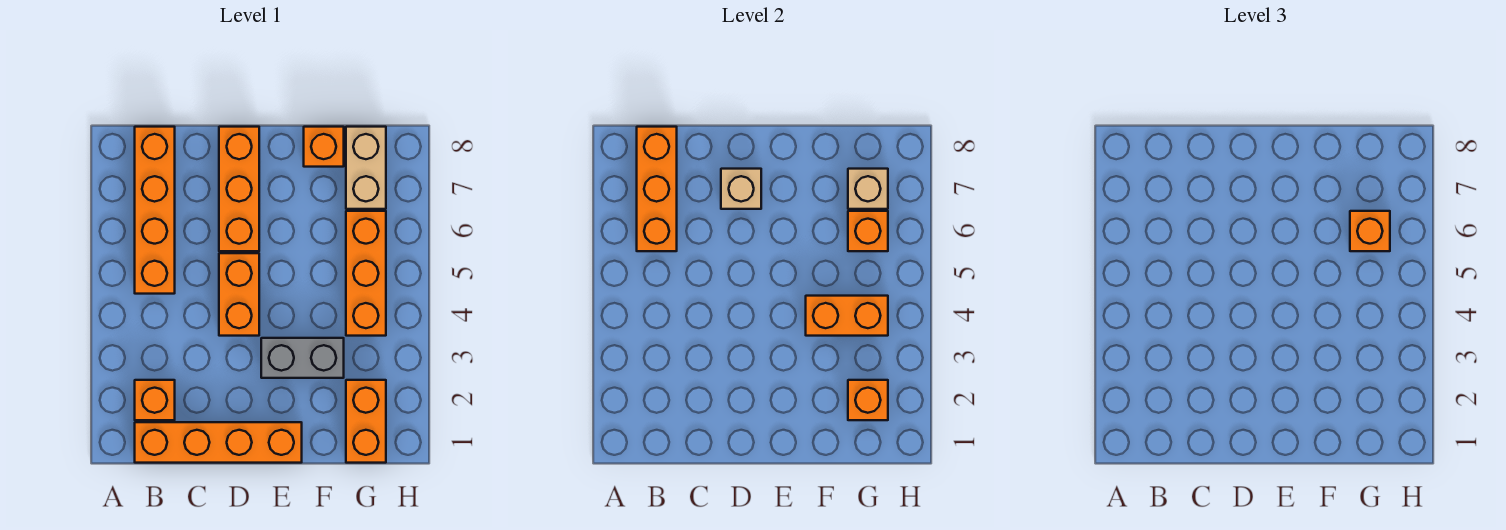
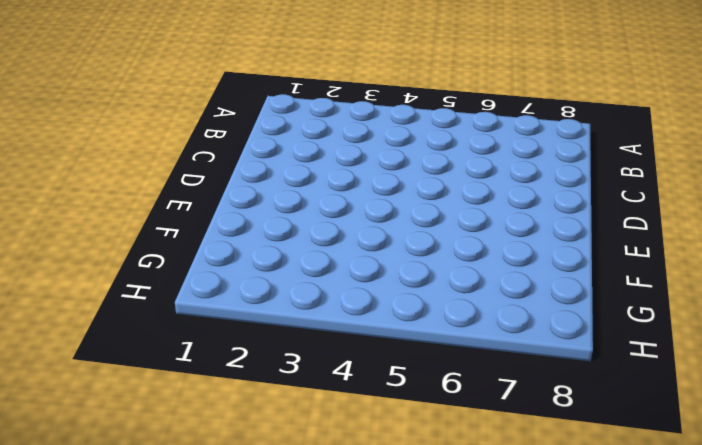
none -> orange brick B1:E1 level 1
none -> orange brick B2 level 1
none -> orange brick B5:B8 level 1

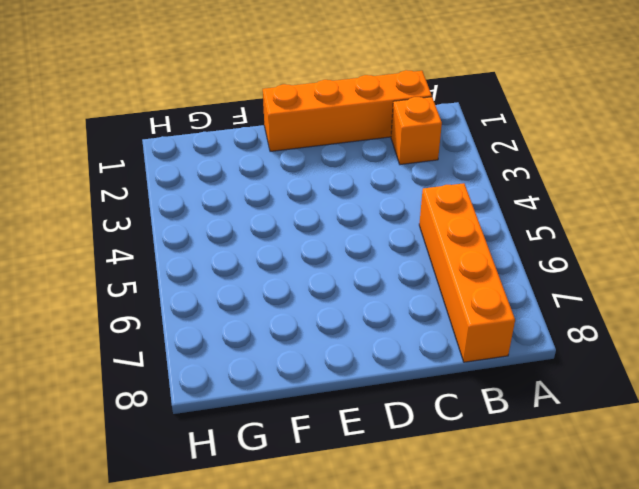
none -> orange brick D4:D5 level 1
none -> orange brick D6:D8 level 1
none -> grey brick E3:F3 level 1

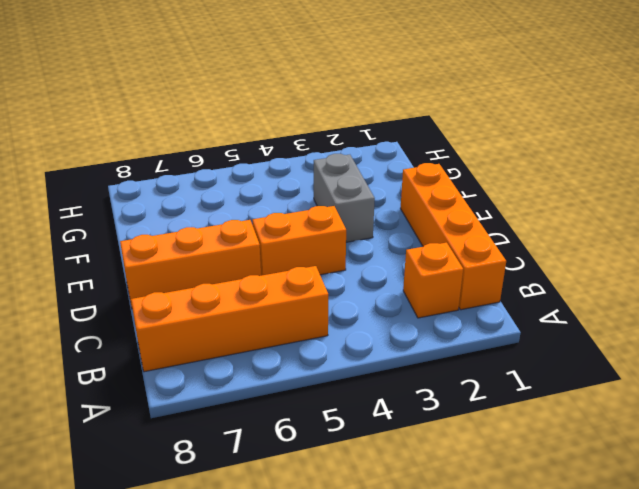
none -> orange brick F8 level 1
none -> orange brick G1:G2 level 1
none -> orange brick G4:G6 level 1

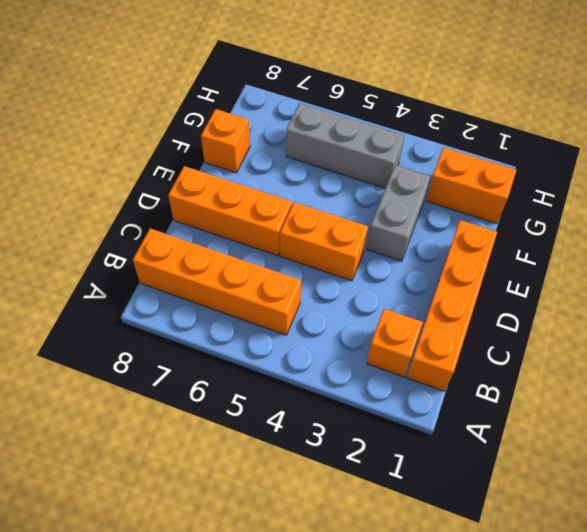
grey brick G4:G6 level 1 -> orange brick G4:G6 level 1
none -> tan brick G7:G8 level 1
none -> orange brick B6:B8 level 2
none -> tan brick D7 level 2

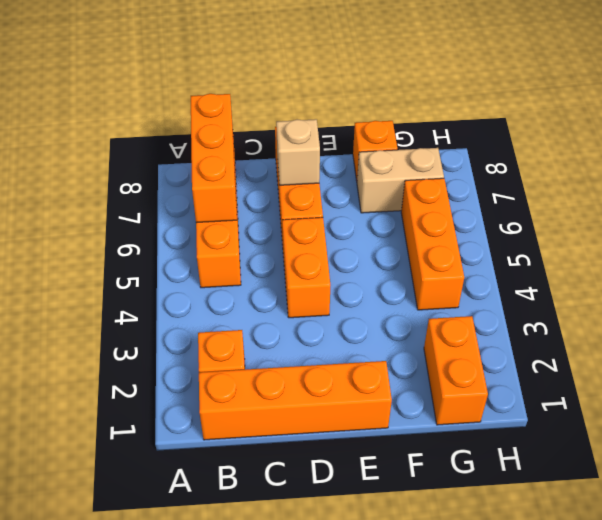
tan brick F7:G7 level 1 -> tan brick G7:G8 level 1
none -> grey brick E3:F3 level 1
none -> orange brick F4:G4 level 2
none -> orange brick G2 level 2

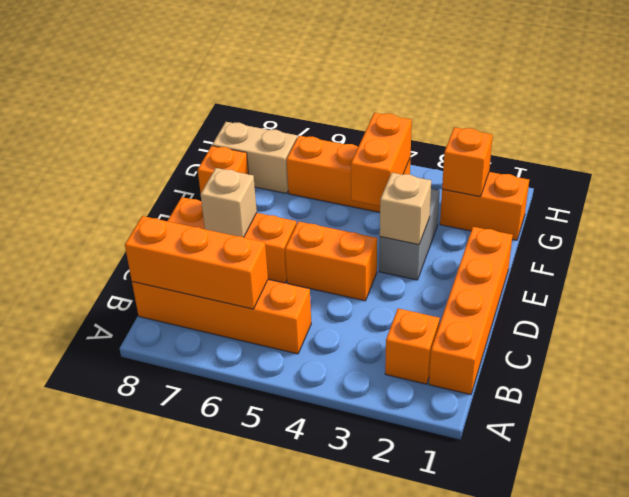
tan brick E3 level 2 -> tan brick G7 level 2
none -> orange brick G6 level 2
none -> orange brick G6 level 3

